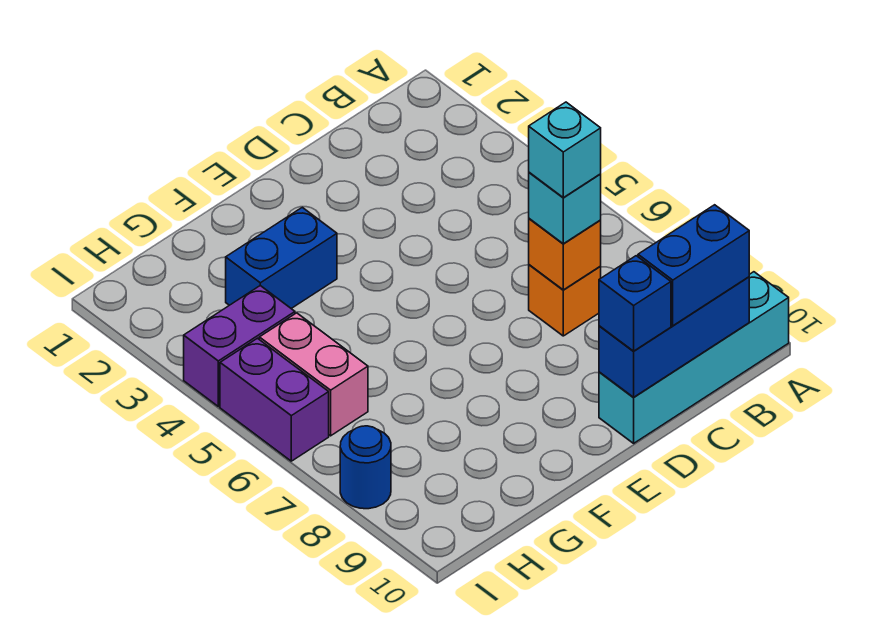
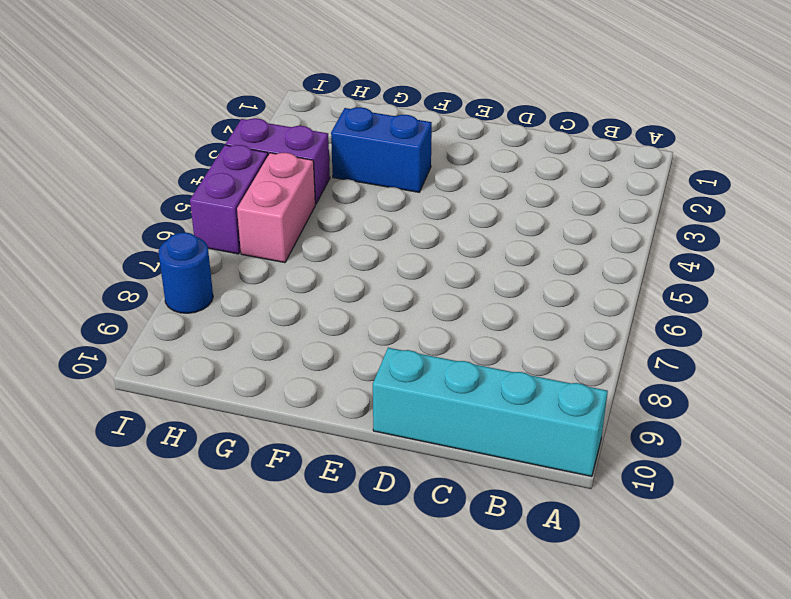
none -> orange brick C7 level 1
none -> blue brick B10:D10 level 2
none -> orange brick C7 level 2

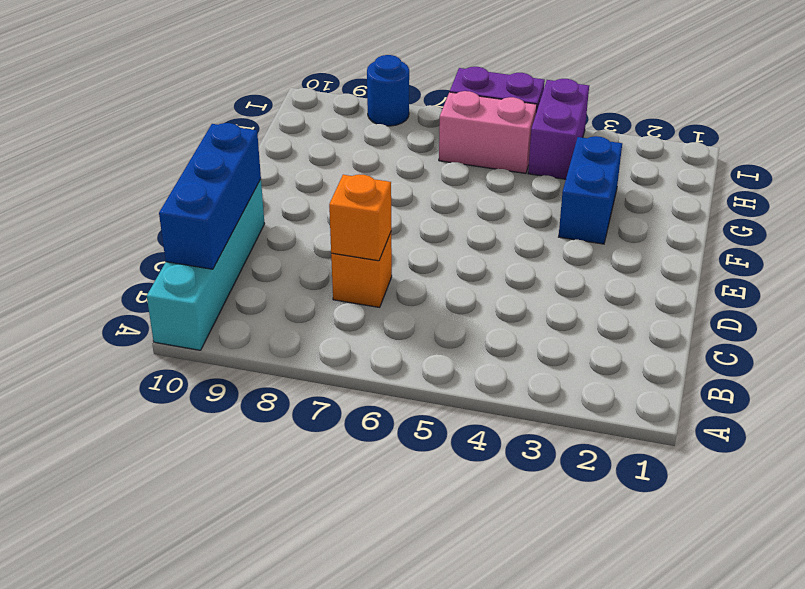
none -> blue brick B10:C10 level 3
none -> cyan brick C7 level 3
none -> blue brick D10 level 3

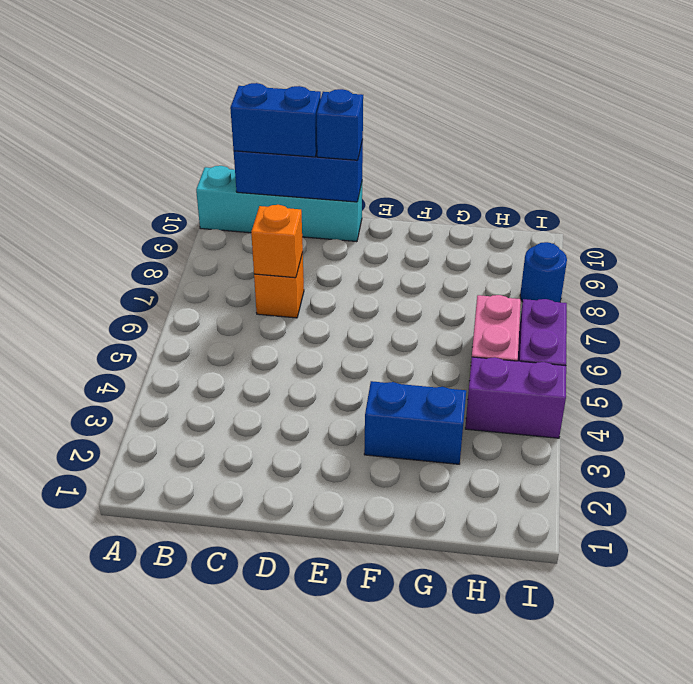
none -> cyan brick C7 level 3
none -> cyan brick C7 level 4

